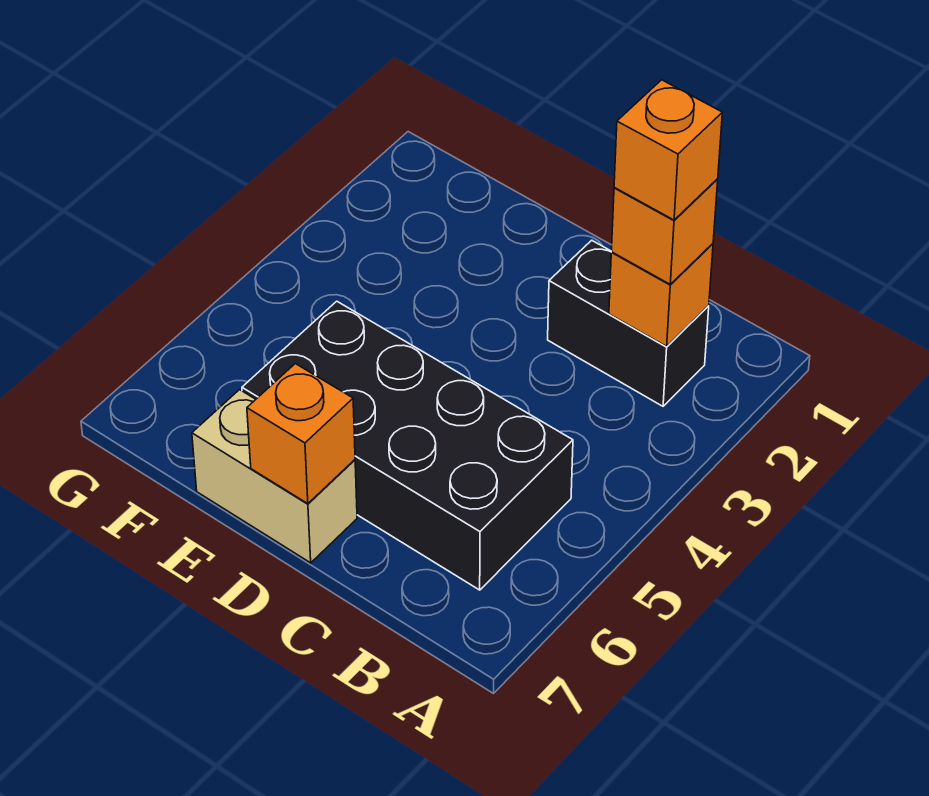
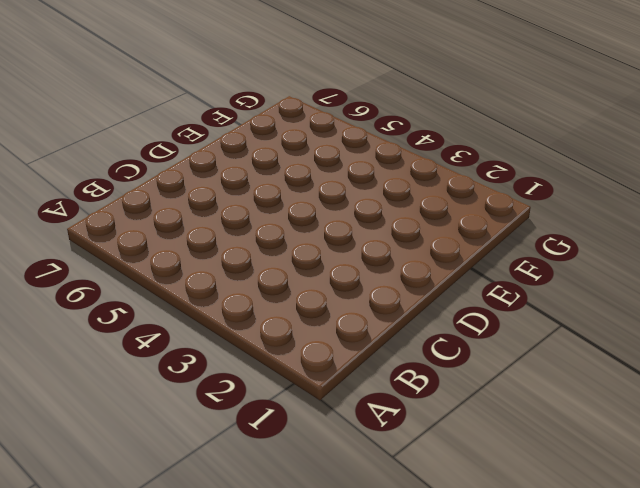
none -> black brick B2:C2 level 1
none -> black brick B5:E6 level 1

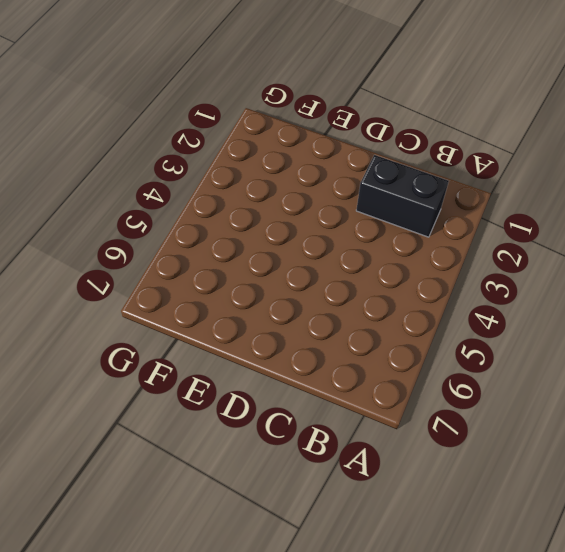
none -> black brick B5:E6 level 1
none -> tan brick D7:E7 level 1

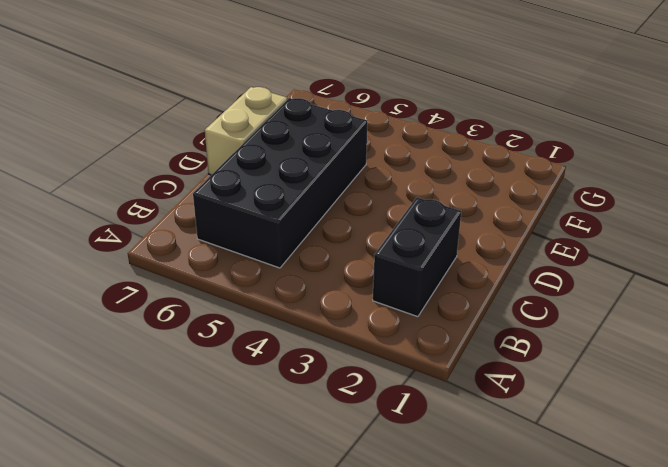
none -> orange brick B2 level 2
none -> orange brick D7 level 2

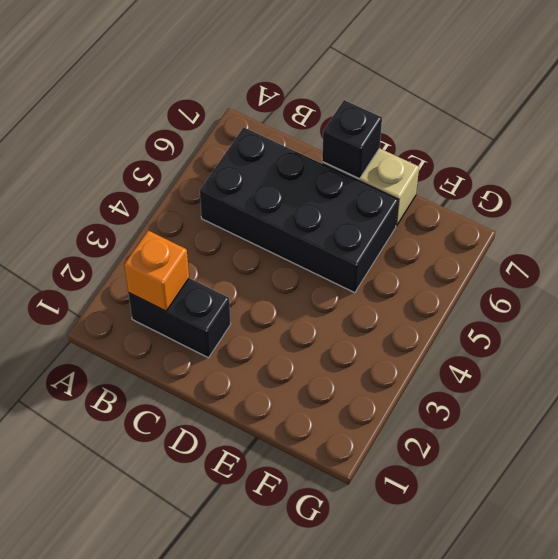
black brick D7 level 2 -> orange brick D7 level 2
none -> orange brick B2 level 3
none -> orange brick B2 level 4

